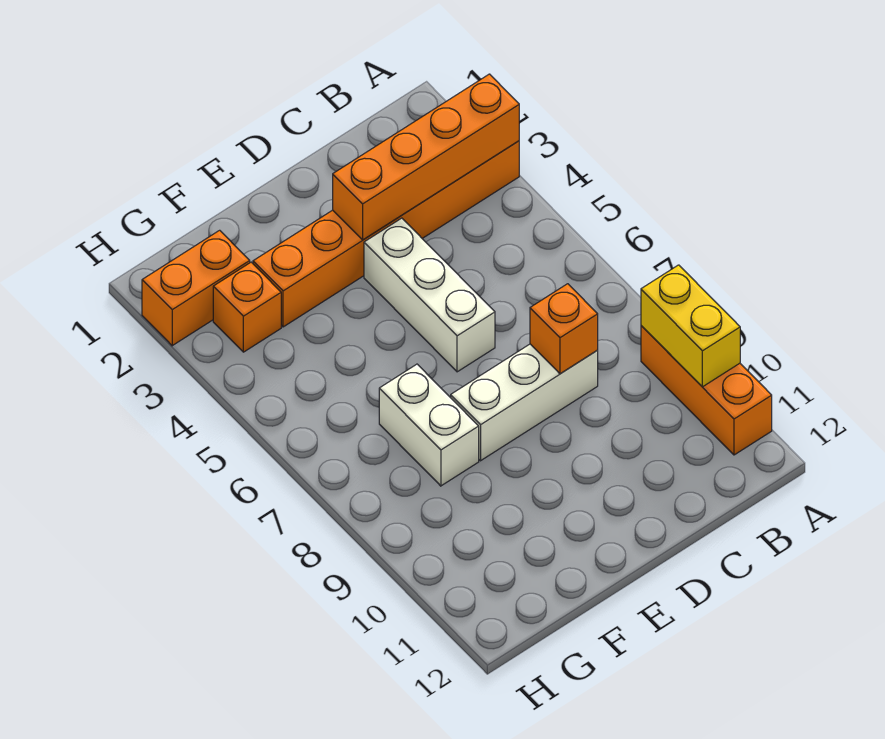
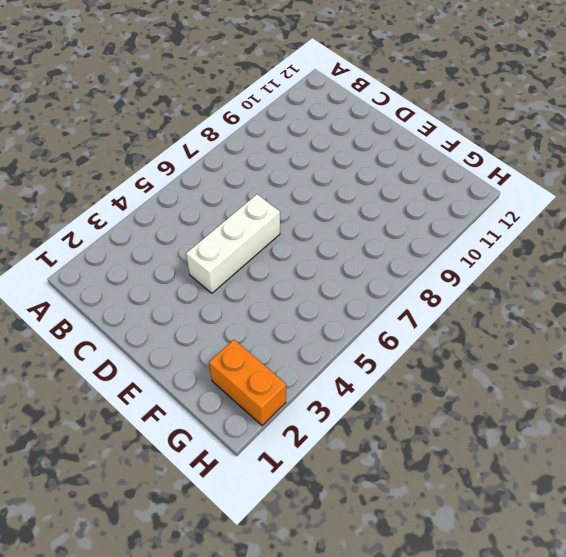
none -> orange brick A3:F3 level 1
none -> orange brick A9:A11 level 1

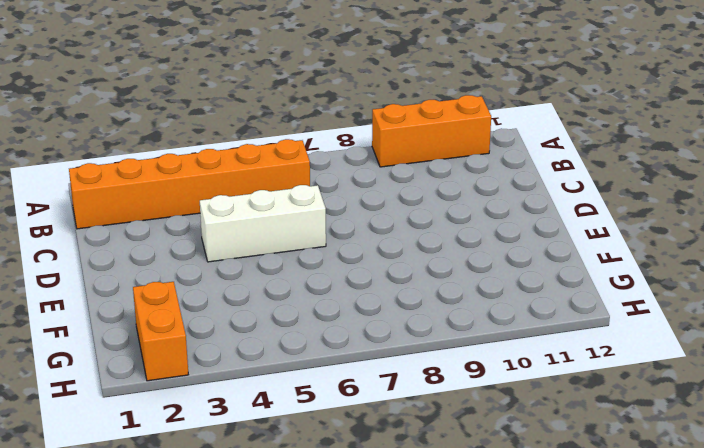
orange brick B1:B6 level 1 -> orange brick A3:F3 level 1
none -> white brick C8:E8 level 1
none -> white brick F7:F8 level 1

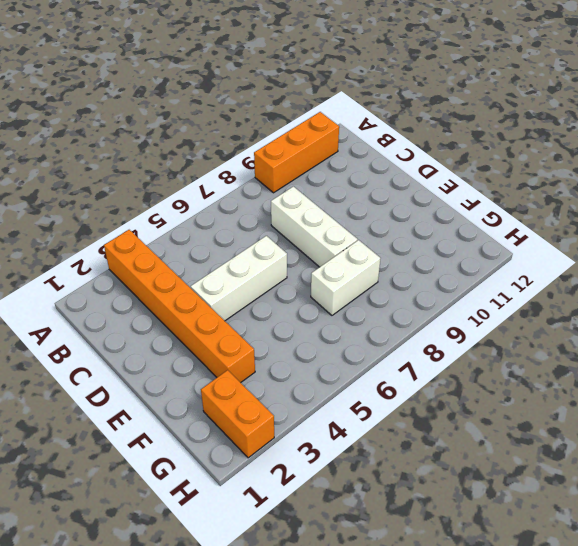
none -> orange brick G3 level 1
none -> orange brick A3:D3 level 2

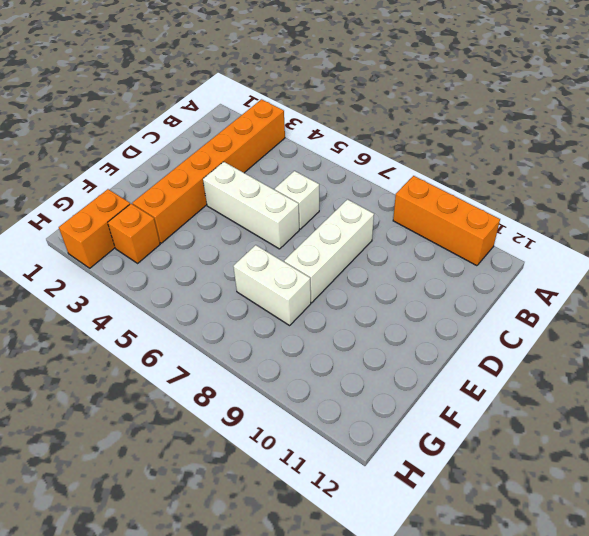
white brick C6 level 1 -> none
none -> orange brick A3:D3 level 2
none -> yellow brick A9:A10 level 2

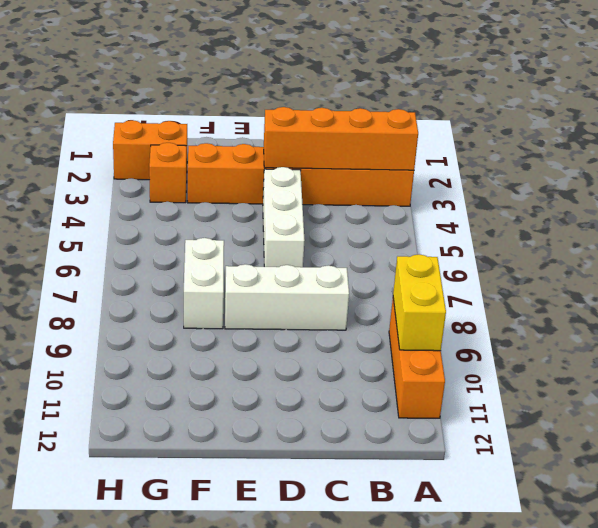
none -> orange brick C8 level 2

